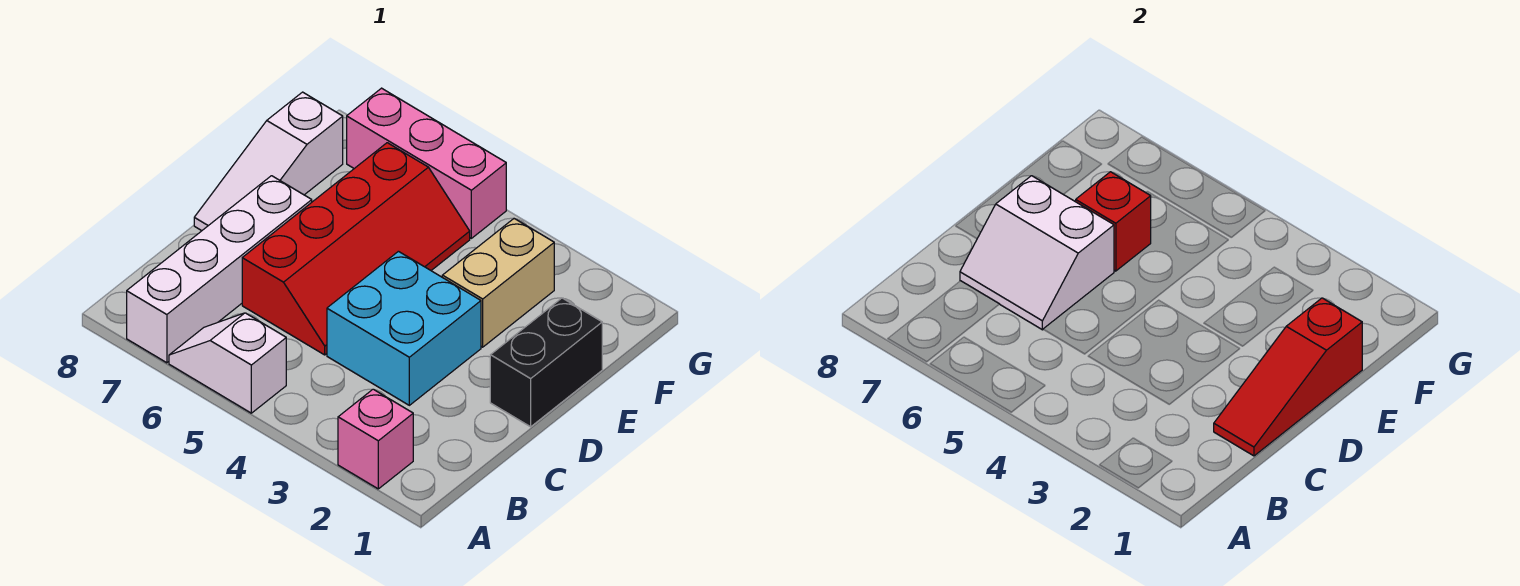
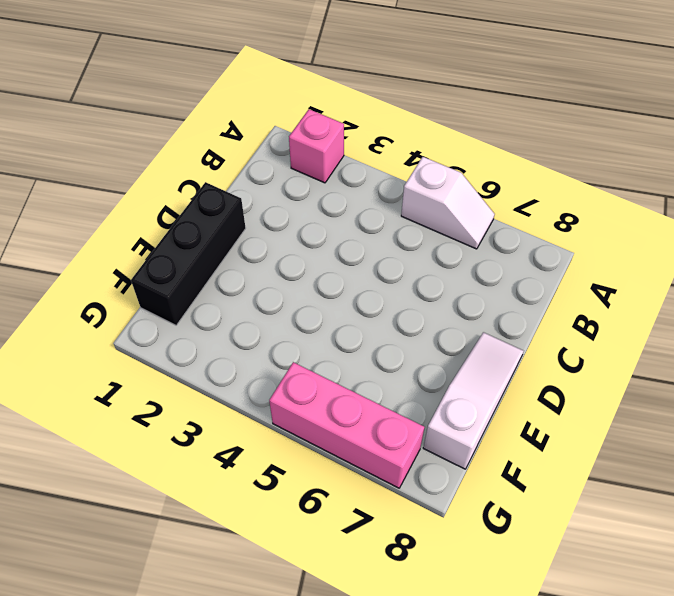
black brick D1:F1 level 1 -> black brick D1:E1 level 1
none -> white brick A7:D7 level 1
none -> cyan brick C3:D4 level 1
none -> red slope C5:F6 level 1 top 6

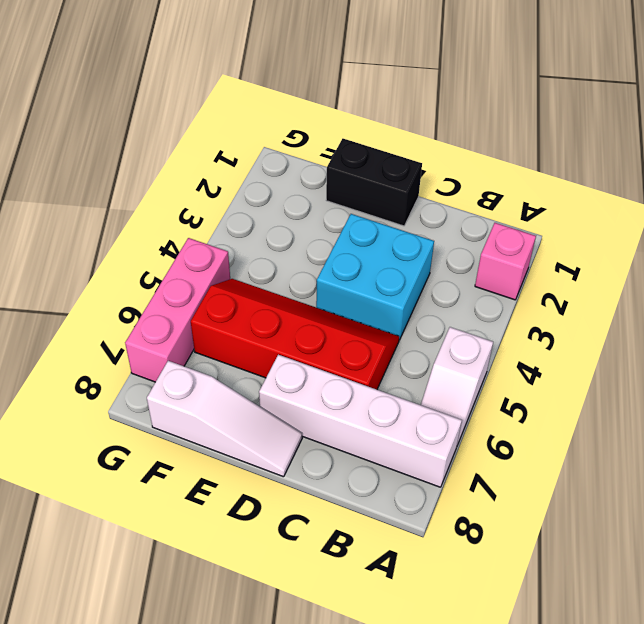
none -> tan brick E3:F3 level 1
none -> red slope C1:E1 level 2 top E
none -> white slope C6:D7 level 2 top D

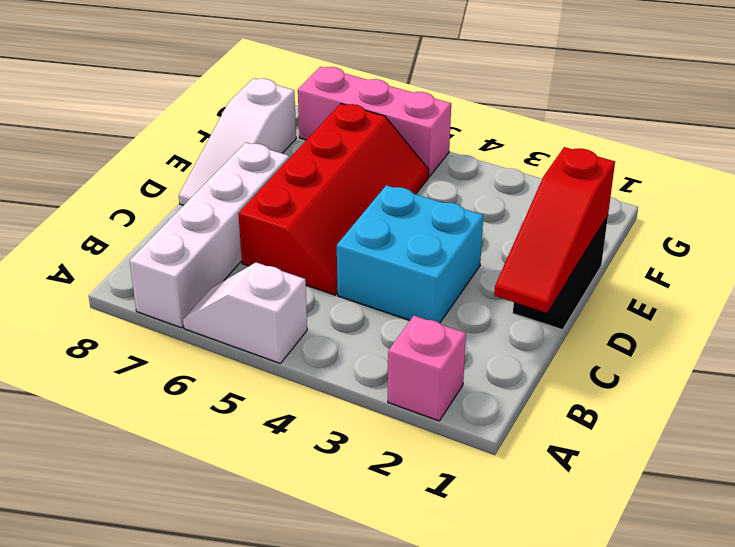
none -> tan brick E3:F3 level 1
none -> white slope C6:D7 level 2 top D
none -> red brick E6 level 2

